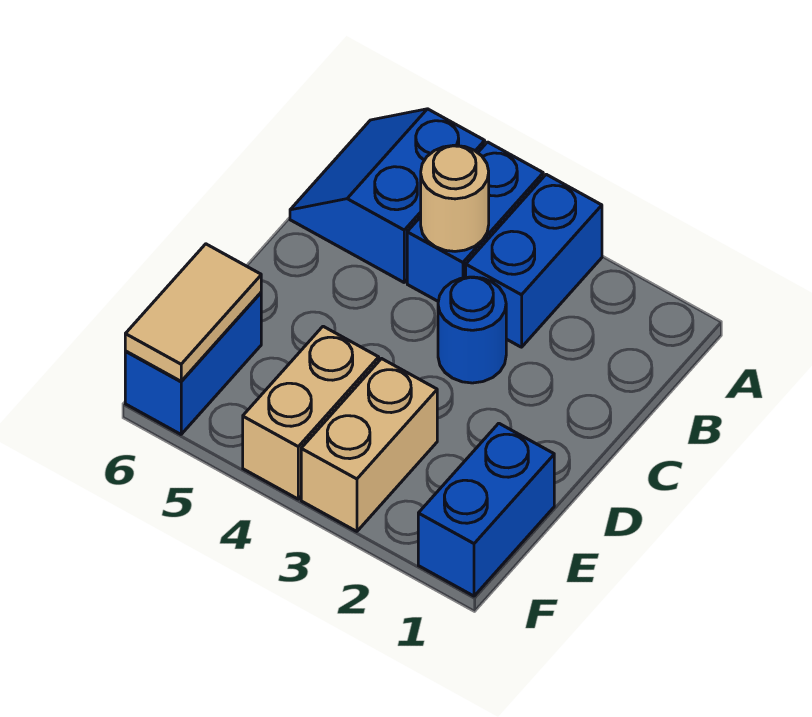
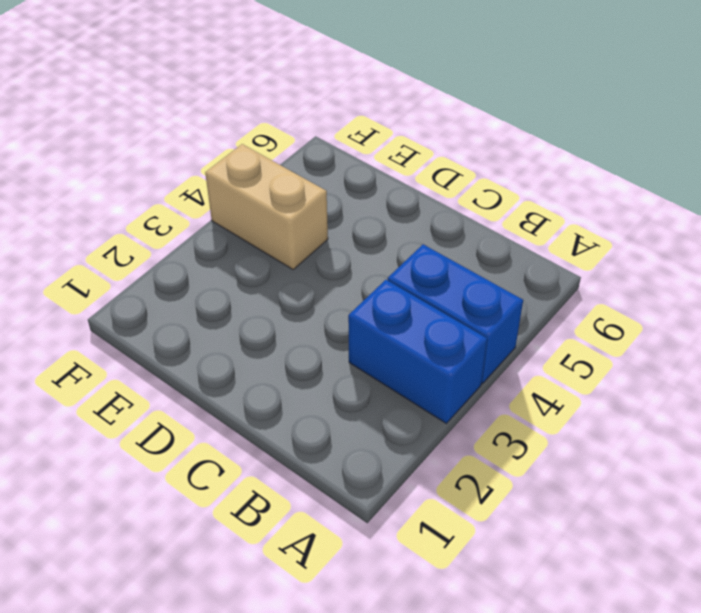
none -> blue slope A5:B6 level 1 top 5
none -> blue round brick C3 level 1

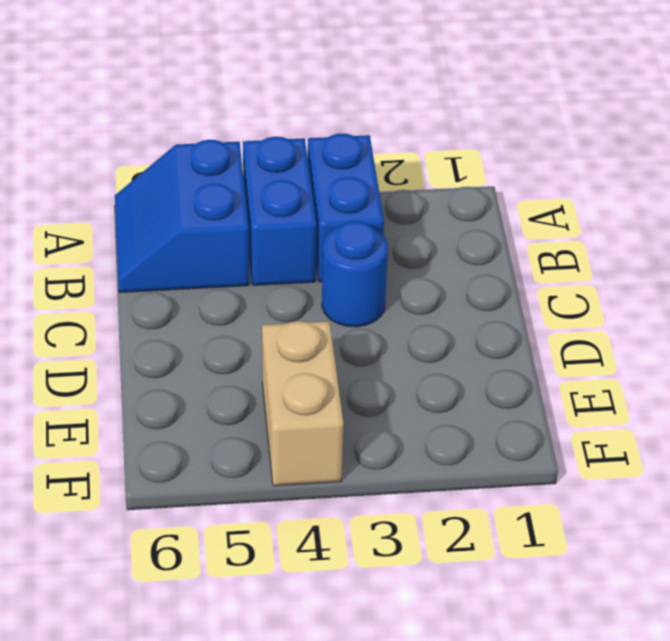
none -> blue brick E1:F1 level 1
none -> tan brick E3:F3 level 1

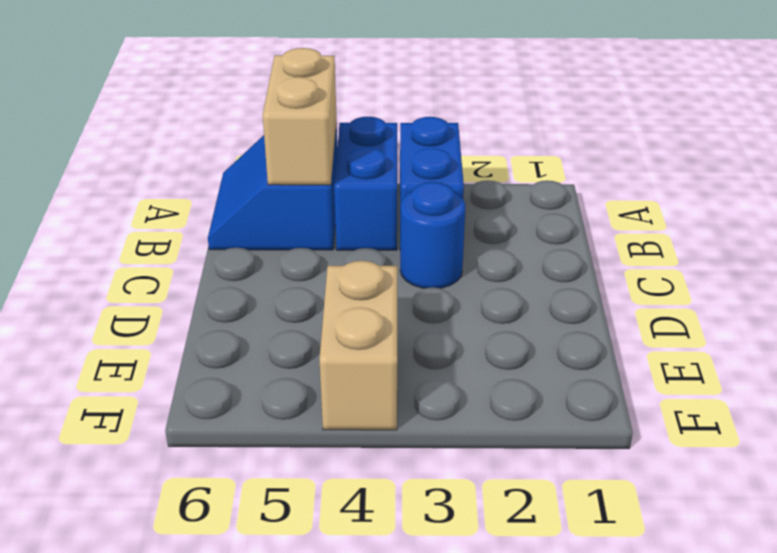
tan brick A5:B5 level 2 -> tan brick E3:F3 level 1
none -> blue brick E1:F1 level 1
none -> blue brick E6:F6 level 1

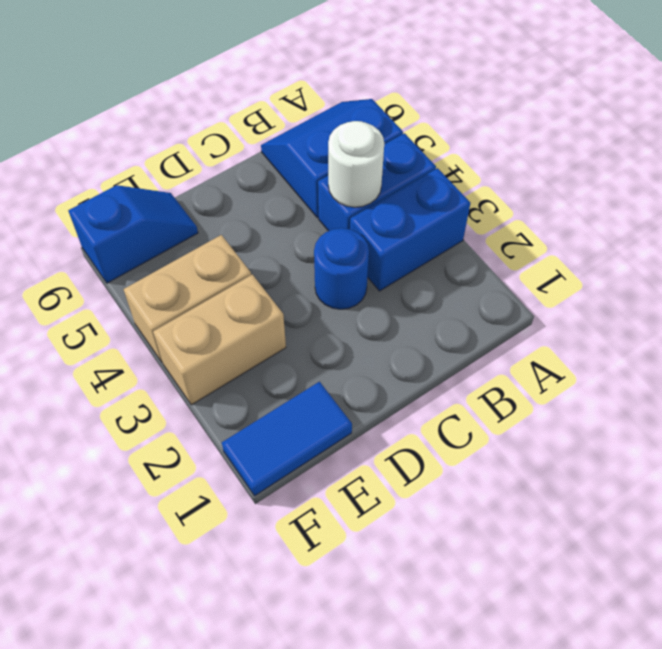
white round brick B4 level 2 -> tan round brick B4 level 2
blue tile E1:F1 level 1 -> blue brick E1:F1 level 1
blue slope E6:F6 level 1 top F -> blue brick E6:F6 level 1
none -> tan tile E6:F6 level 2

